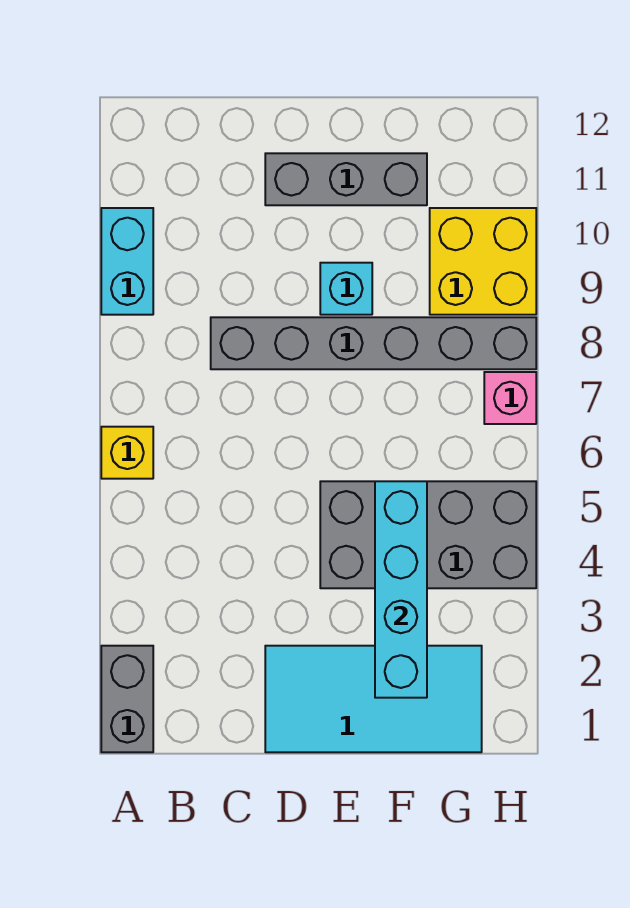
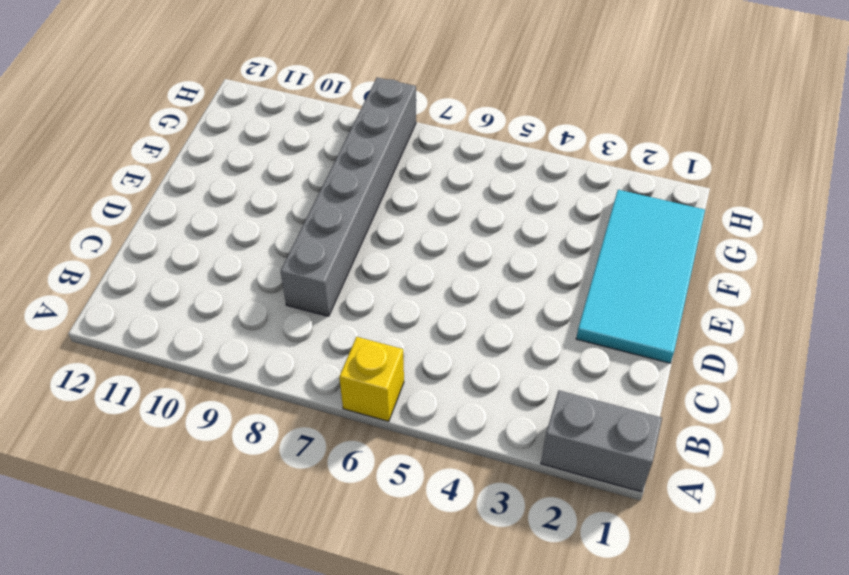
none -> cyan brick A9:A10 level 1
none -> grey brick D11:F11 level 1

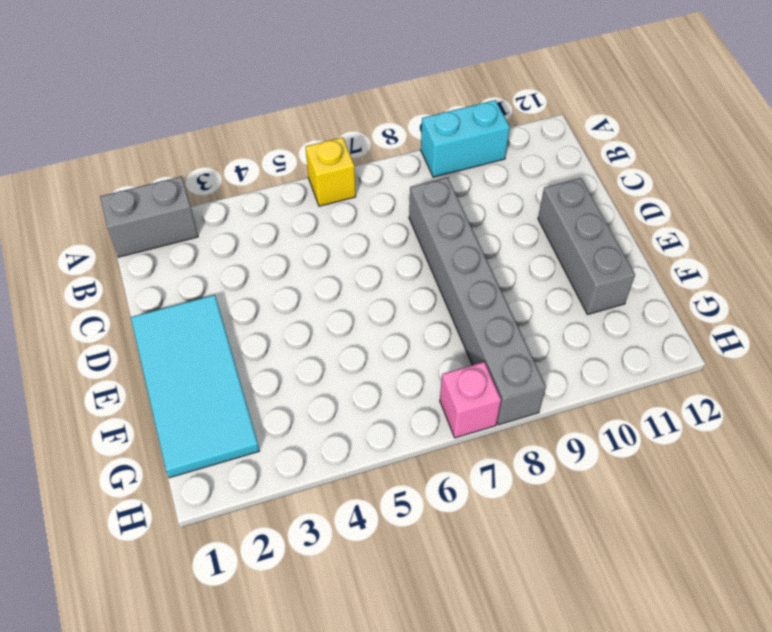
none -> grey brick E4:H5 level 1
none -> cyan brick E9 level 1

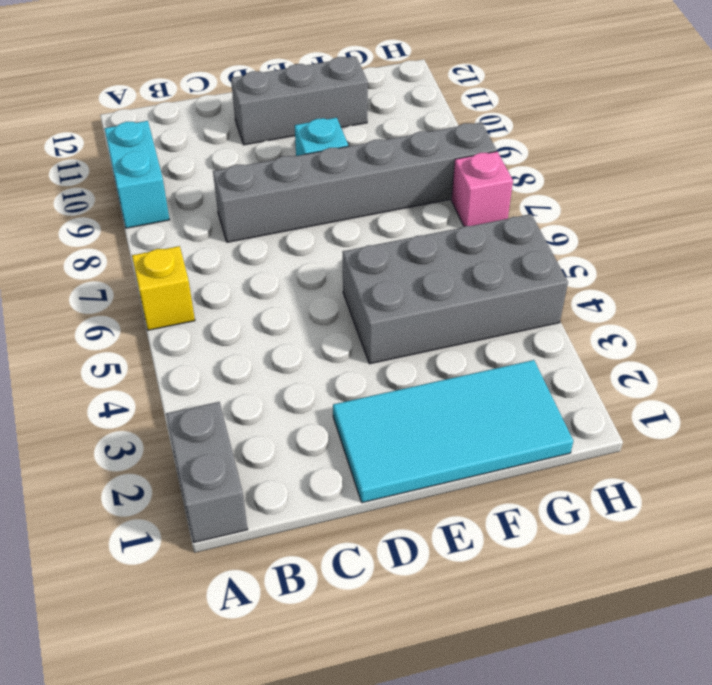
none -> yellow brick G9:H10 level 1
none -> cyan brick F2:F5 level 2

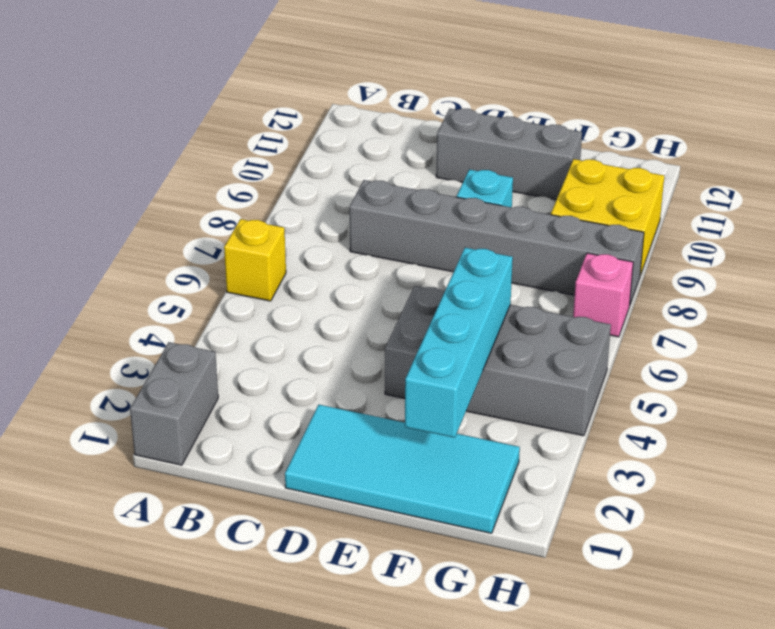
none -> cyan brick A9:A10 level 1

